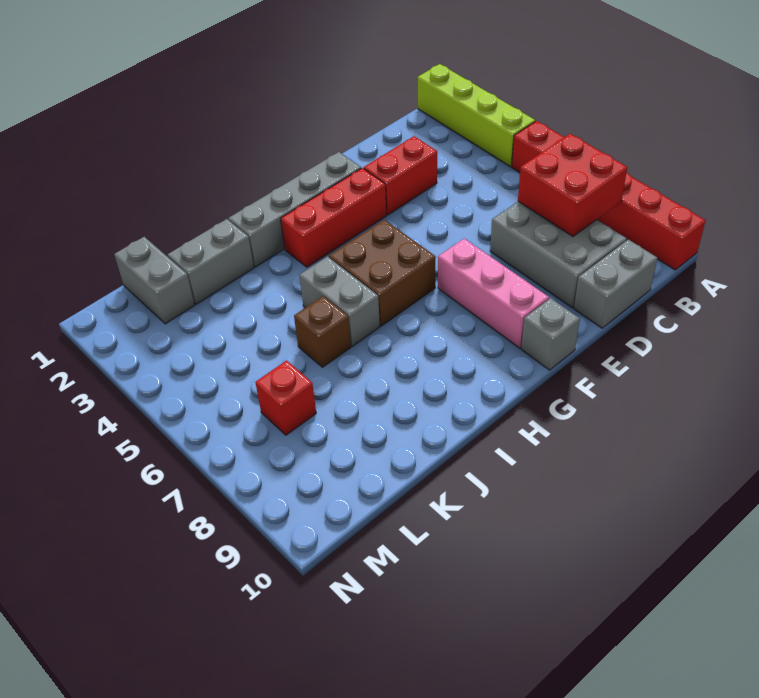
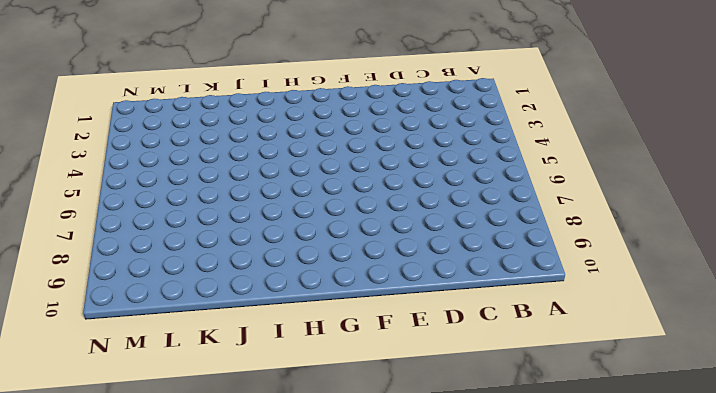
none -> lime brick A1:A4 level 1
none -> red brick A5:A10 level 1
none -> grey brick C7:D9 level 1

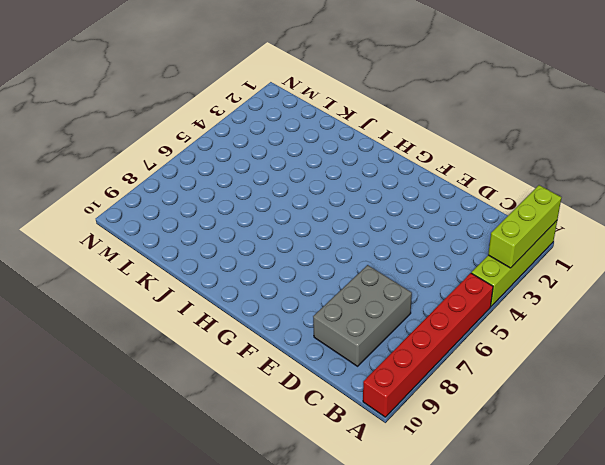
lime brick A1:A3 level 2 -> none
none -> grey brick C10:D10 level 1
none -> red brick D3:E3 level 1
none -> grey brick F2:I2 level 1

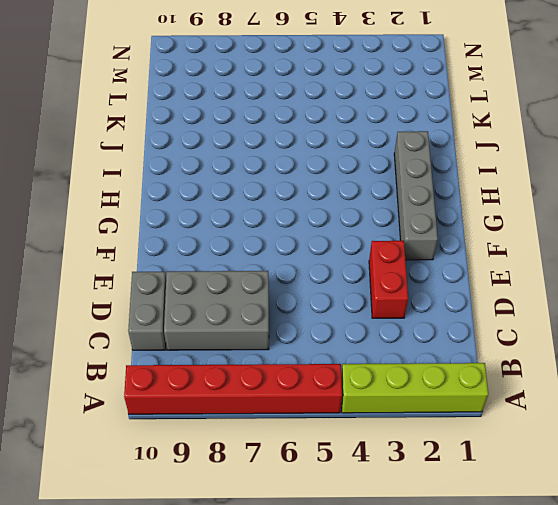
none -> red brick F3:H3 level 1
none -> pink brick F7:F9 level 1
none -> grey brick F10 level 1

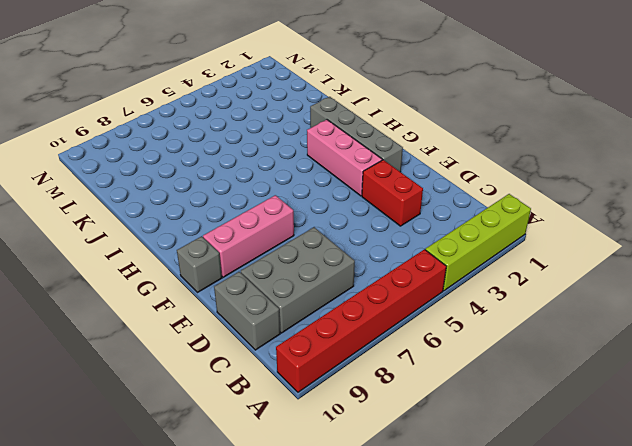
pink brick F3:H3 level 1 -> red brick F3:H3 level 1
none -> brown brick G5:H6 level 1
none -> grey brick I5:I6 level 1
none -> grey brick J2:K2 level 1

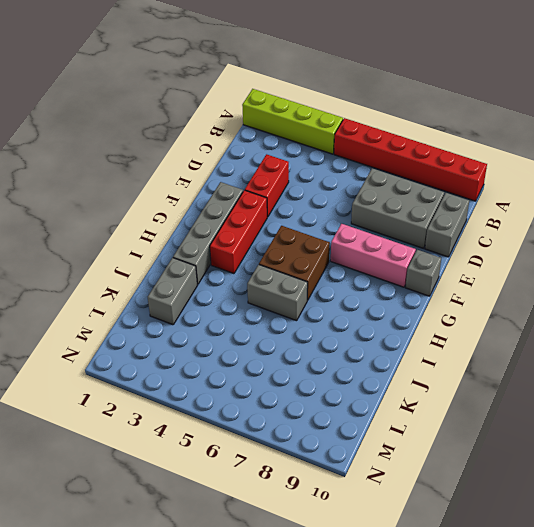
none -> brown brick J6 level 1
none -> grey brick L1:L2 level 1
none -> red brick L7 level 1

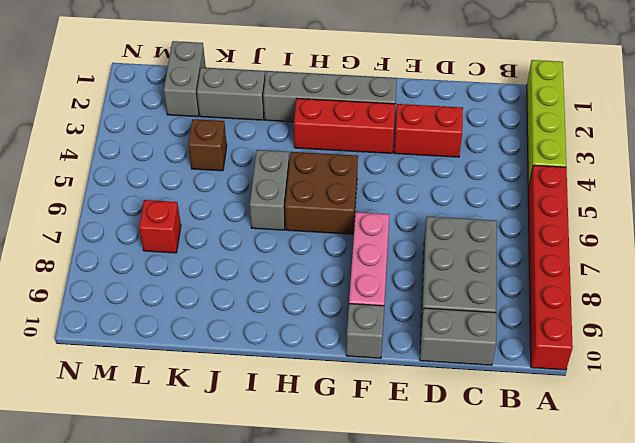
brown brick K4 level 1 -> brown brick J6 level 1
none -> red brick B7:C8 level 2

